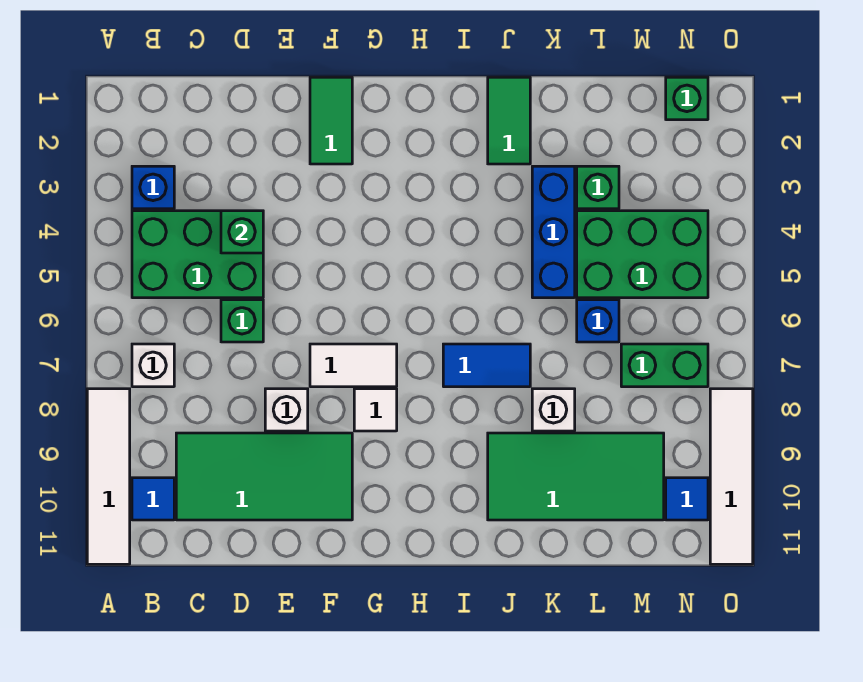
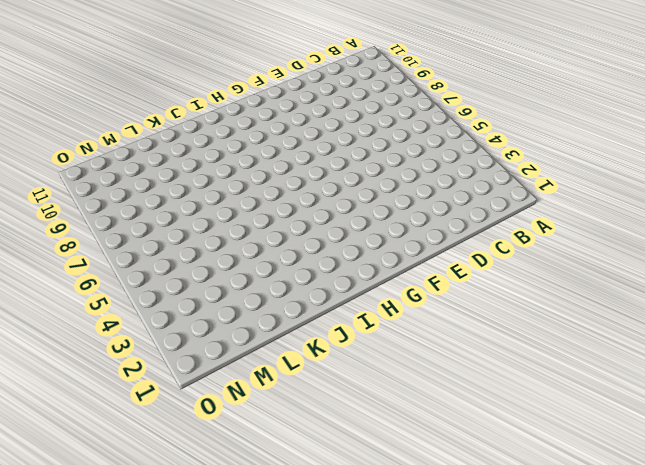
none -> white tile A8:A11 level 1
none -> blue brick B3 level 1
none -> green brick B4:D5 level 1

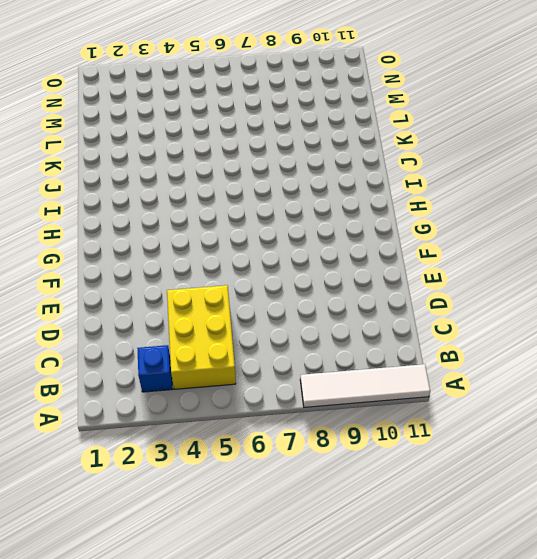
yellow brick B4:D5 level 1 -> green brick B4:D5 level 1
none -> white brick B7 level 1
none -> blue tile B10 level 1
none -> green tile C9:F10 level 1

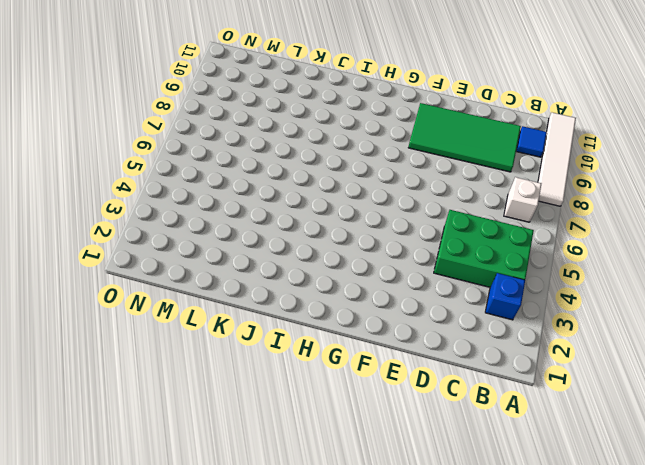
none -> green brick D6 level 1
none -> white brick E8 level 1
none -> green tile F1:F2 level 1

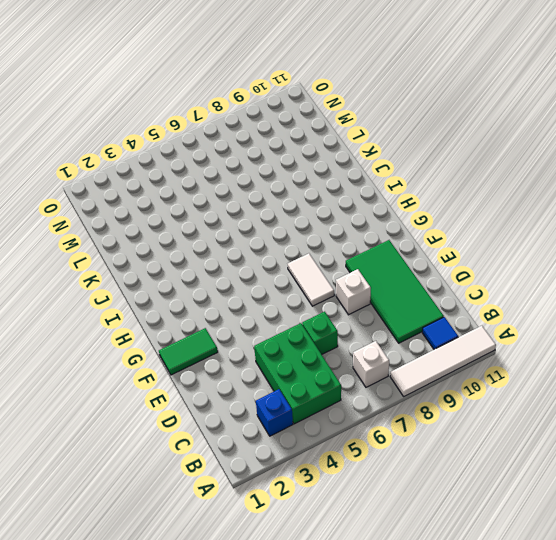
none -> white tile G8 level 1
none -> blue tile I7:J7 level 1
none -> green tile J1:J2 level 1

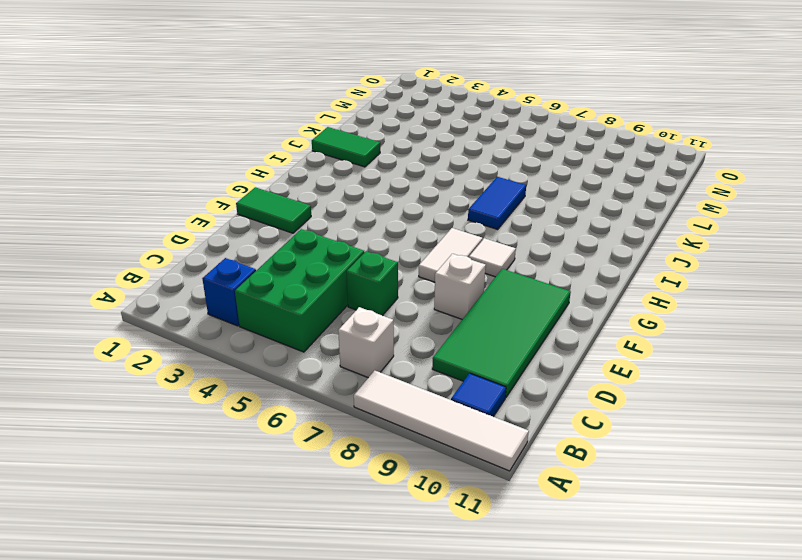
none -> green tile J9:M10 level 1
none -> blue brick K3:K5 level 1
none -> white brick K8 level 1

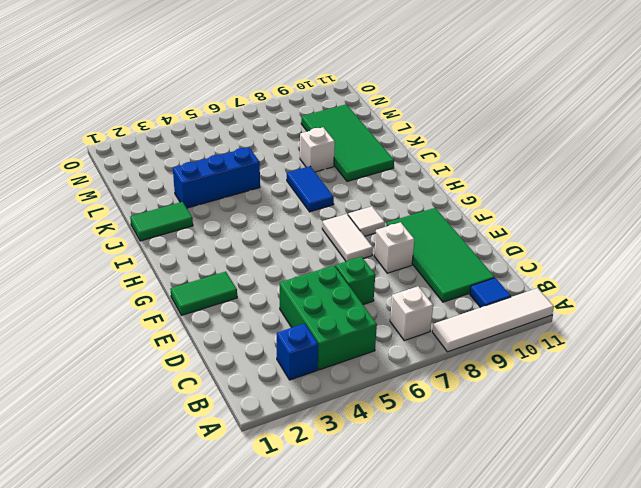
none -> green brick L3 level 1
none -> green brick L4:N5 level 1
none -> blue brick L6 level 1

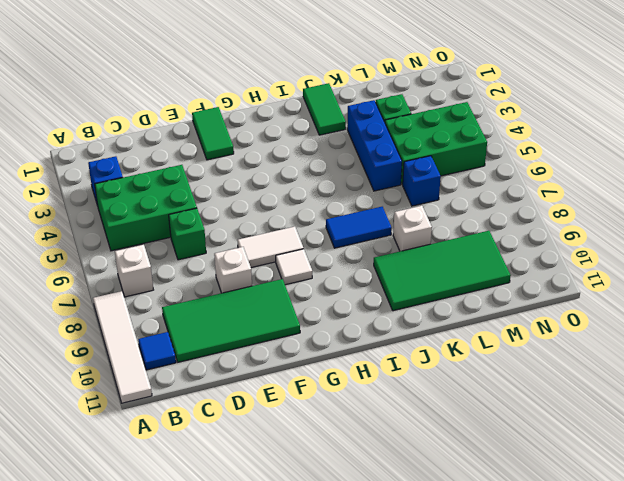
none -> green brick M7:N7 level 1
none -> green brick N1 level 1
none -> blue tile N10 level 1

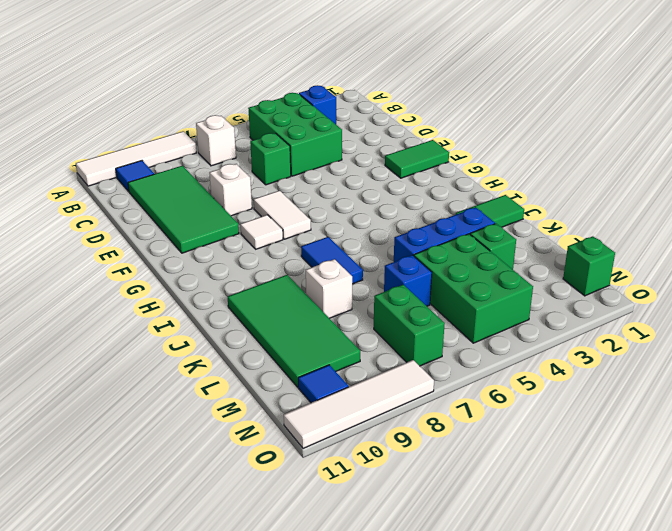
none -> green brick D4 level 2

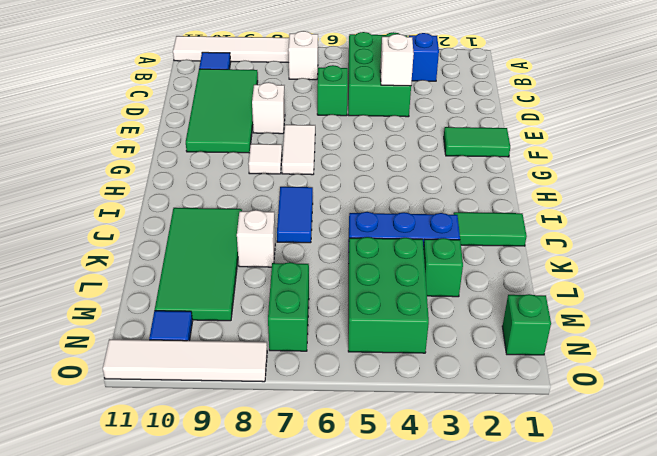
white brick D4 level 2 -> green brick D4 level 2
none -> blue brick L6 level 1

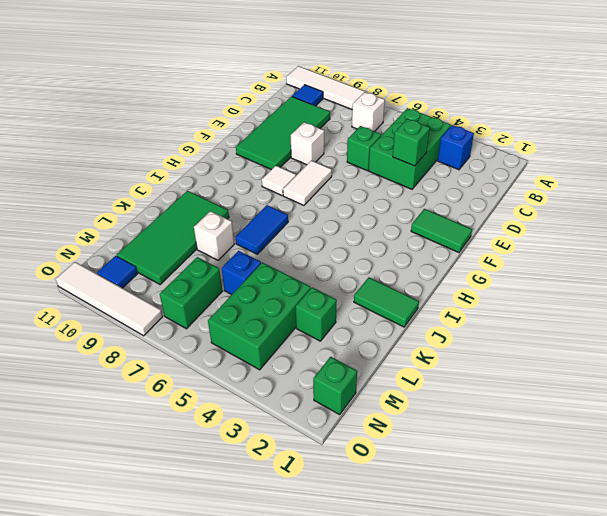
none -> blue brick K3:K5 level 1

